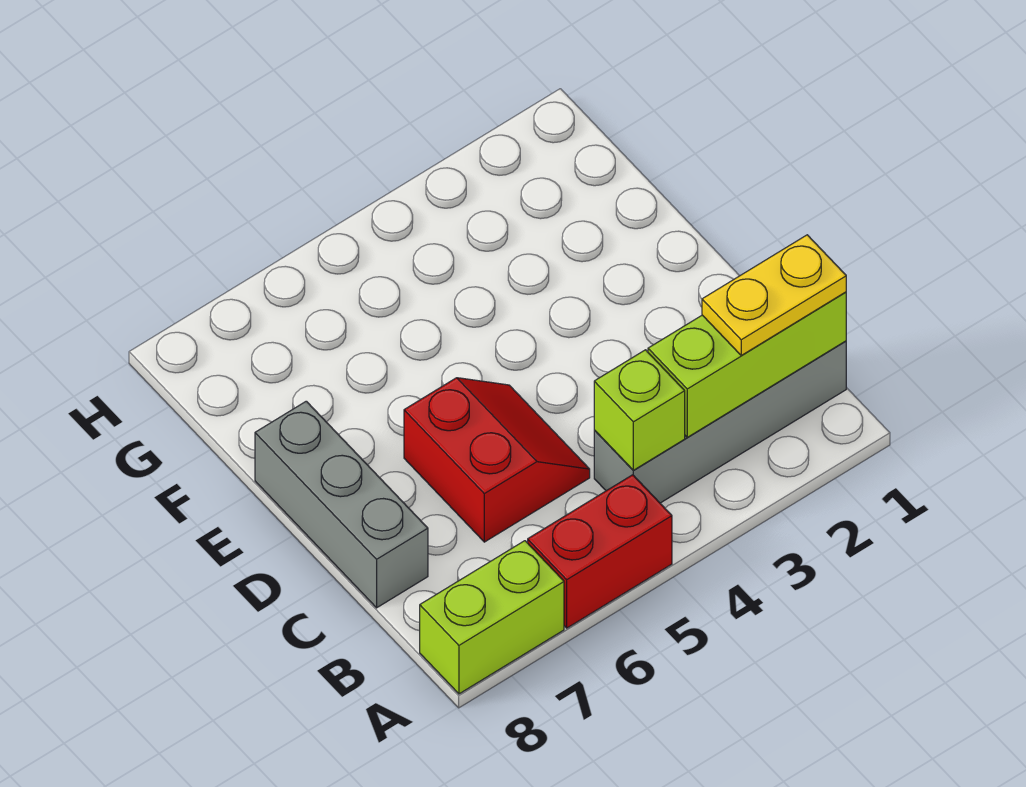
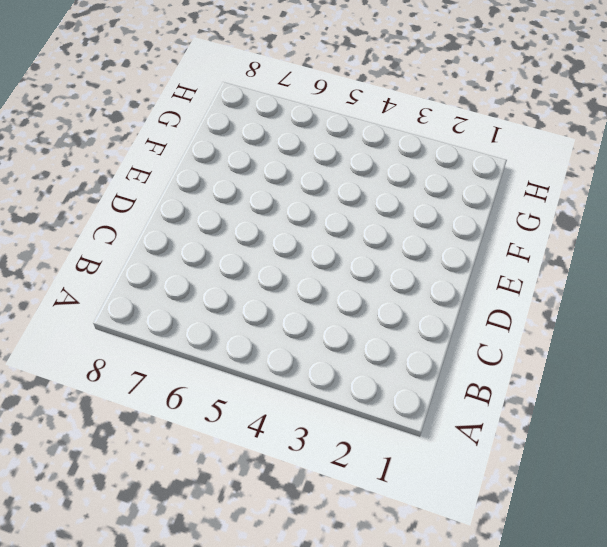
none -> red brick A5:A6 level 1
none -> lime brick A7:A8 level 1

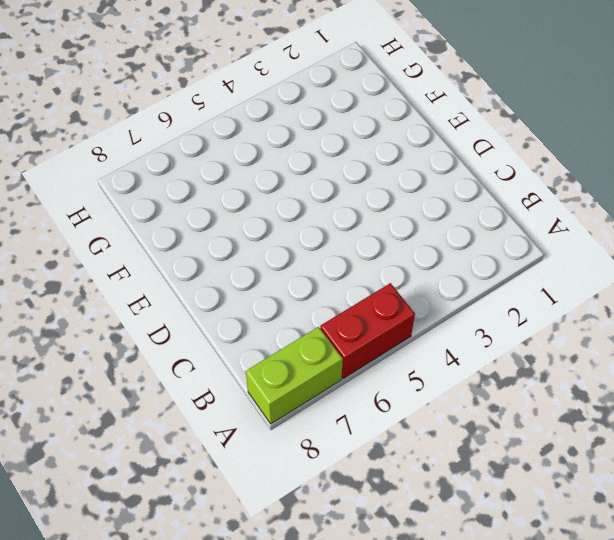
none -> grey brick B1:B4 level 1
none -> red slope C5:D6 level 1 top 6

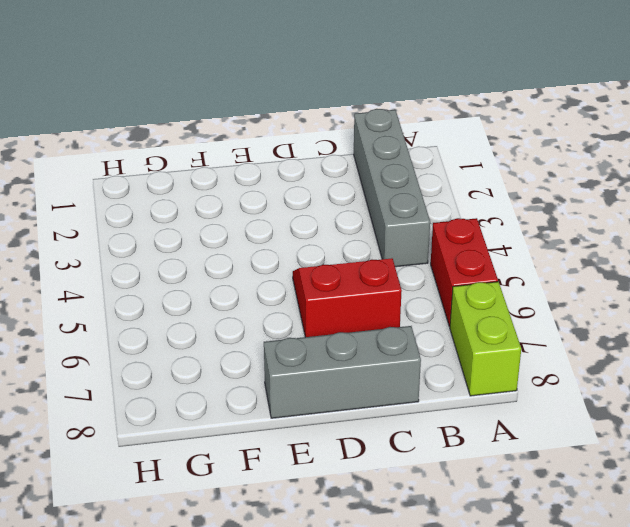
none -> lime brick B1:B3 level 2
none -> lime brick B4 level 2

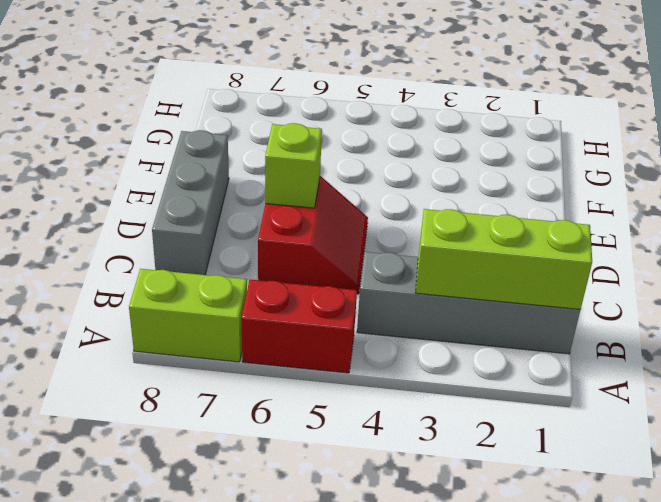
lime brick D6 level 2 -> lime brick B4 level 2
none -> yellow plate B1:B2 level 3

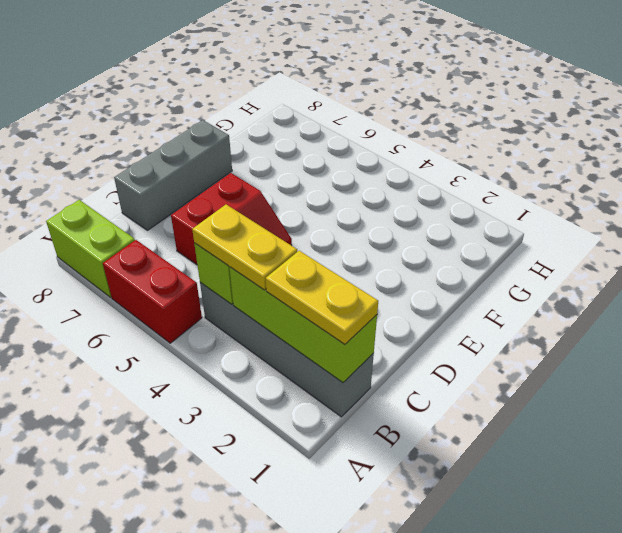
yellow plate B3:B4 level 3 -> none

